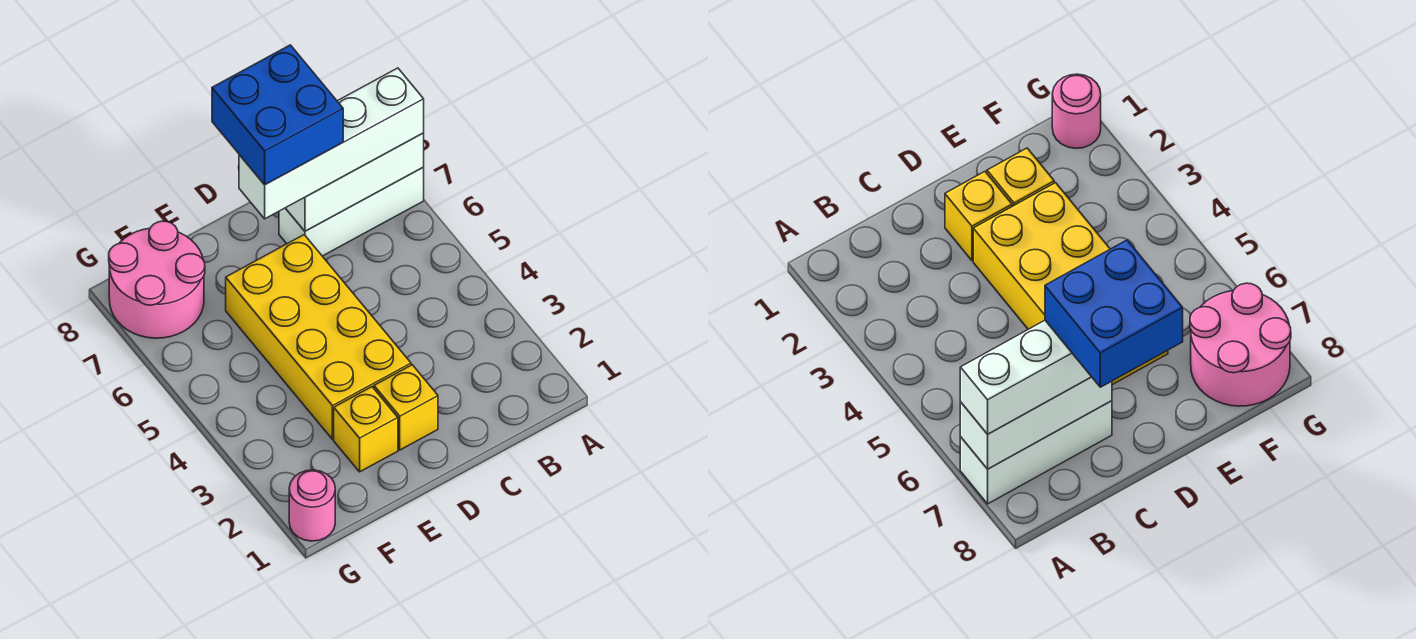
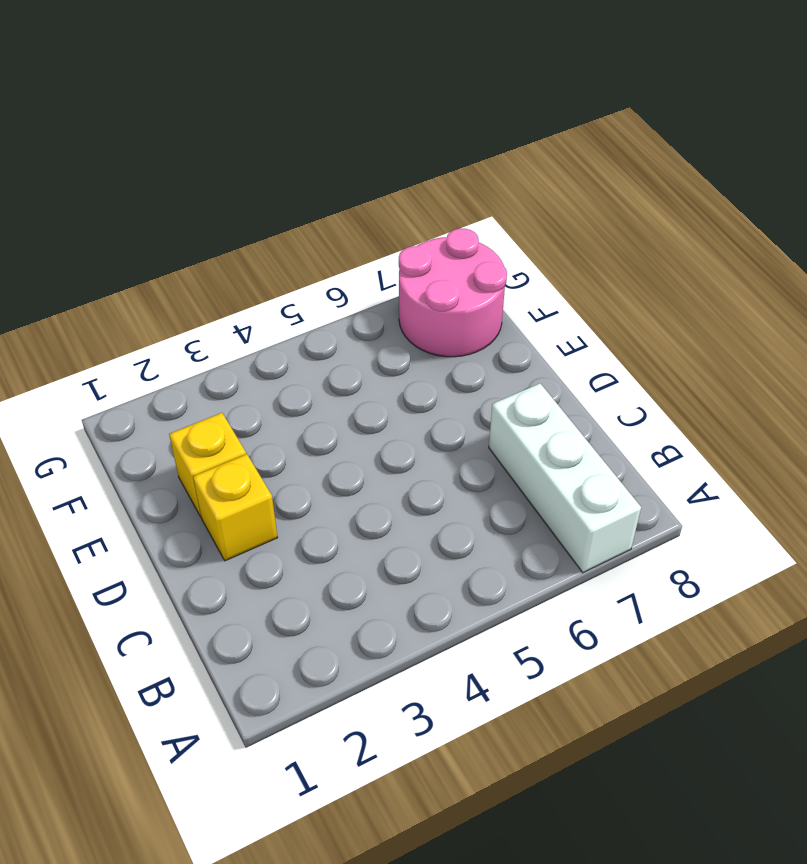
none -> yellow brick D3:E6 level 1
none -> pink round brick G1 level 1

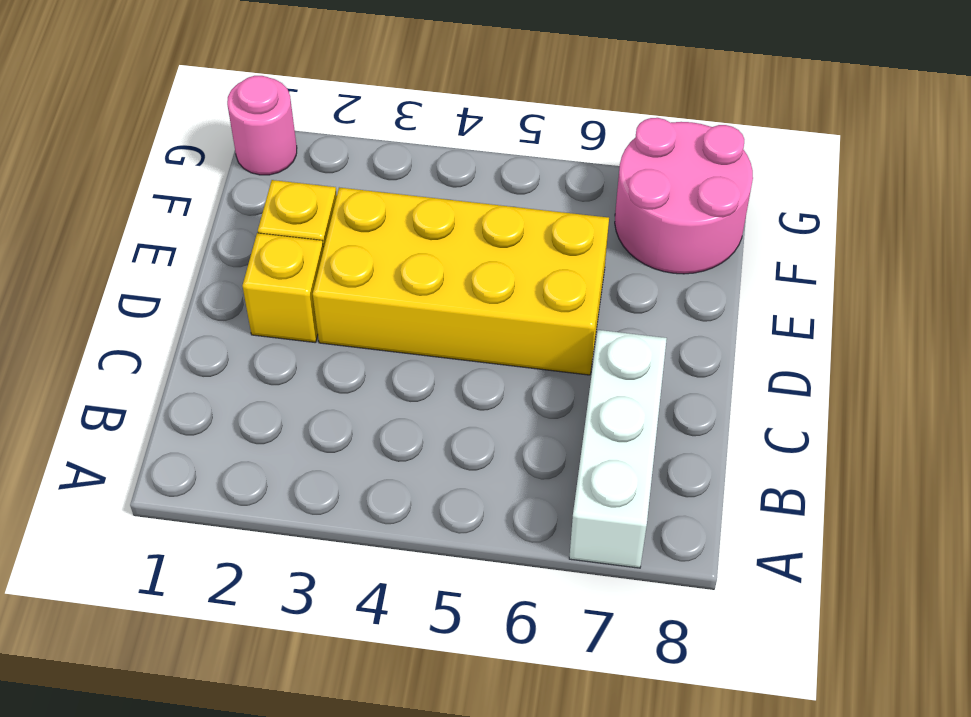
none -> white brick A7:C7 level 2
none -> white brick A7:D7 level 3

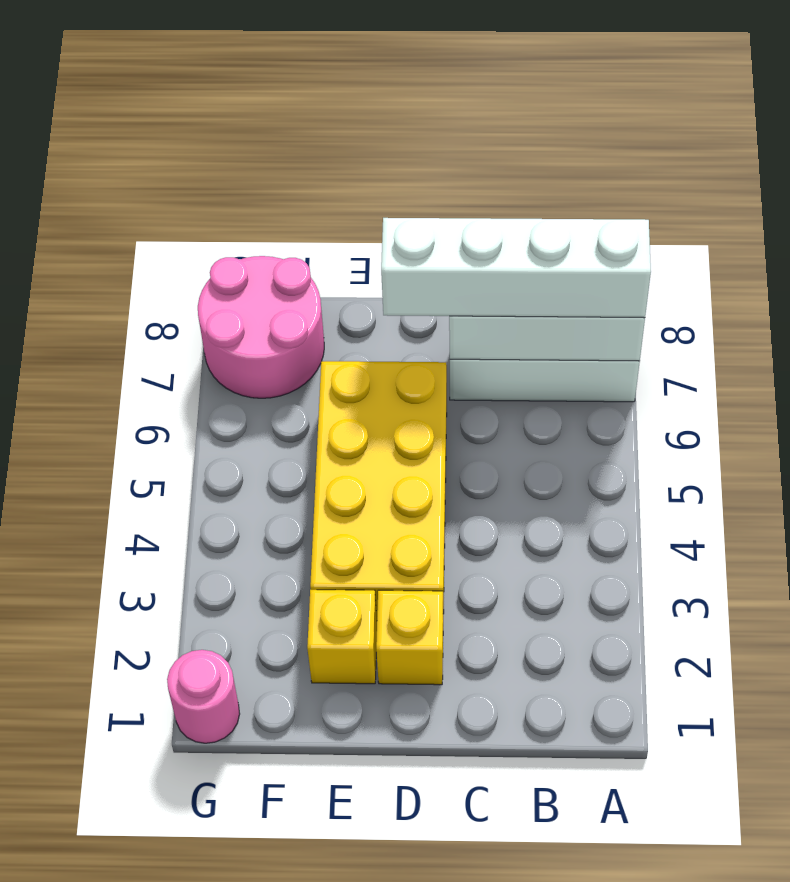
none -> blue brick C7:D8 level 4

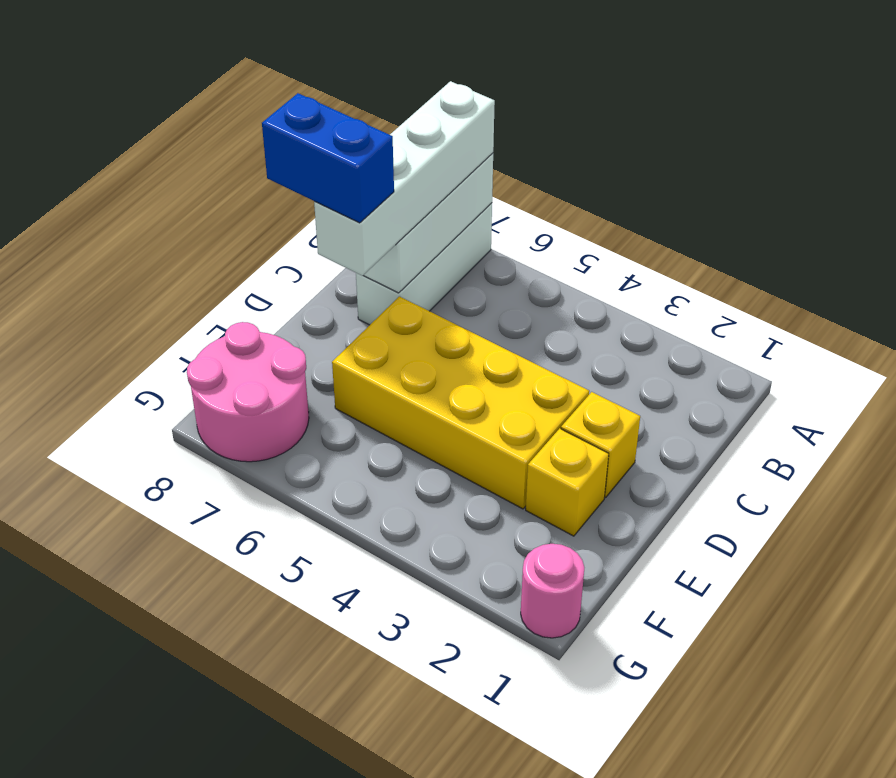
blue brick D7:D8 level 4 -> blue brick C7:D8 level 4

